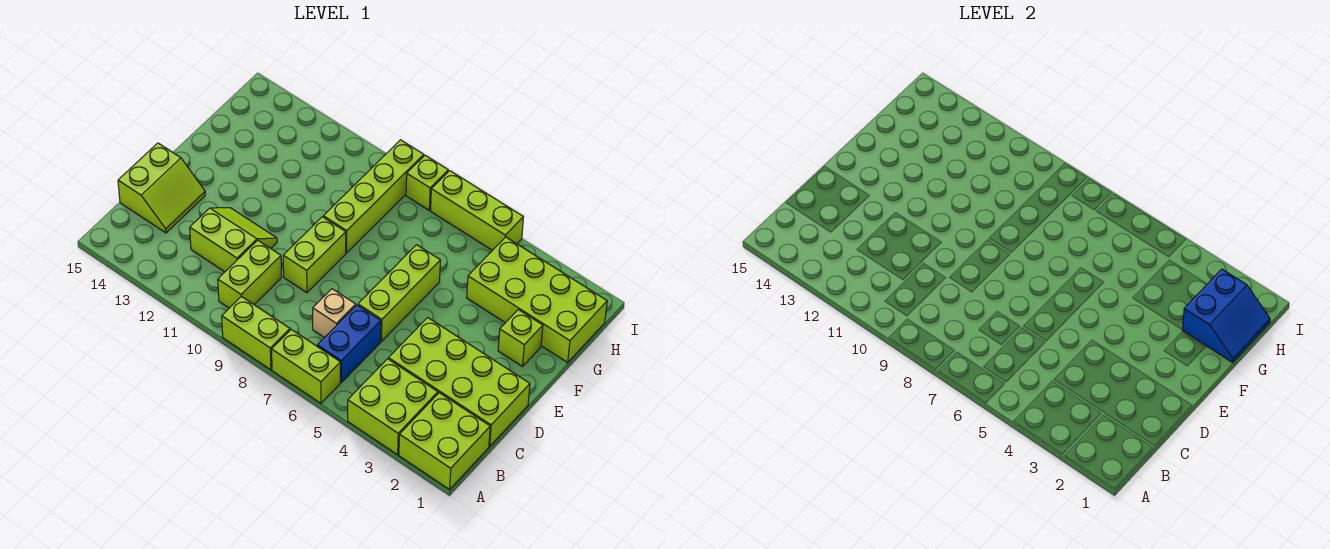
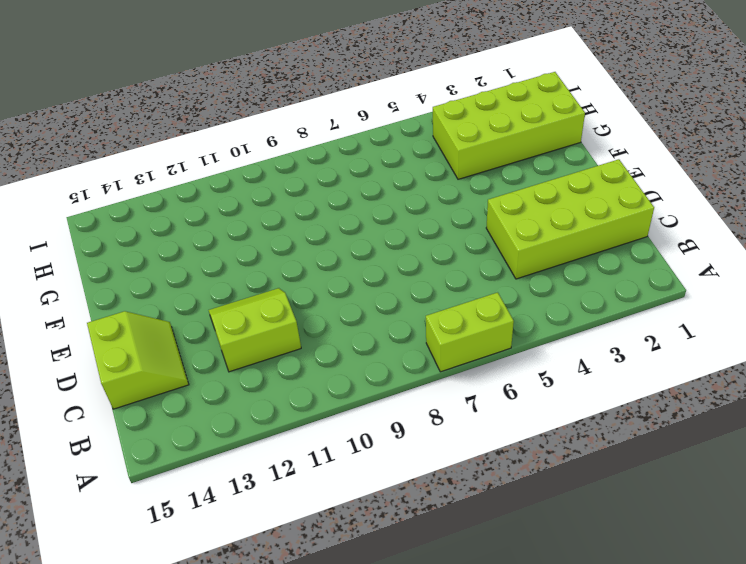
none -> lime brick A1:B2 level 1
none -> lime brick A3:B4 level 1
none -> lime brick A8:A9 level 1

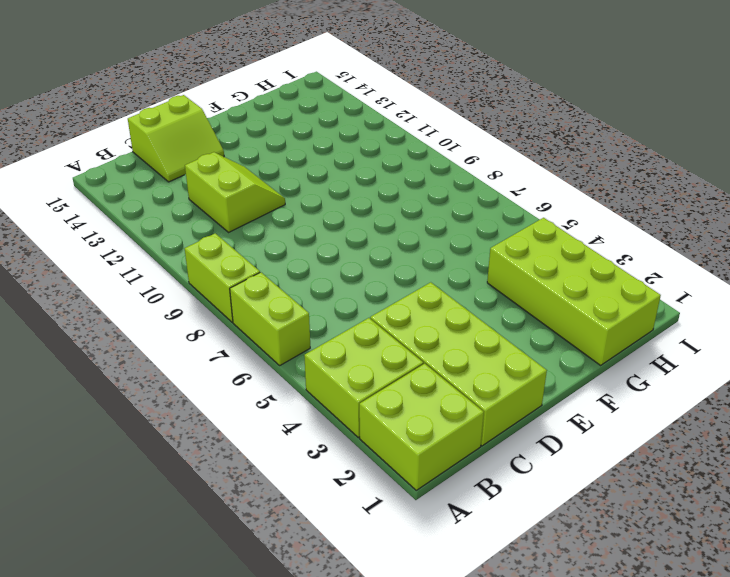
none -> blue brick B6:C6 level 1
none -> lime brick B10:C10 level 1
none -> tan brick C7 level 1

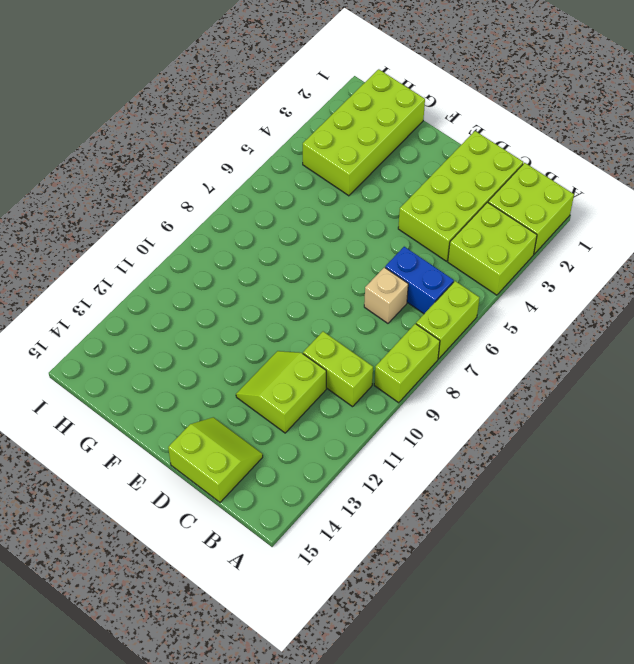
none -> lime brick D6:F6 level 1
none -> lime brick D9:E9 level 1
none -> lime brick F2 level 1

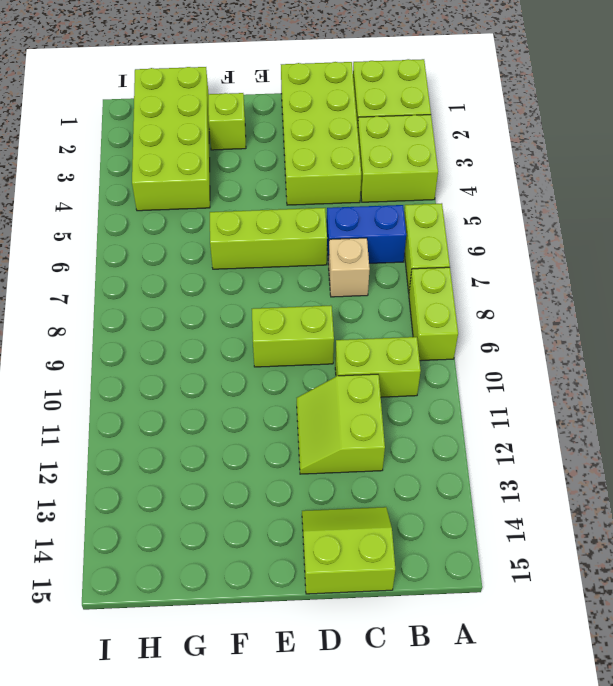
none -> lime brick F9:I9 level 1
none -> lime brick I5:I7 level 1
none -> lime brick I8 level 1

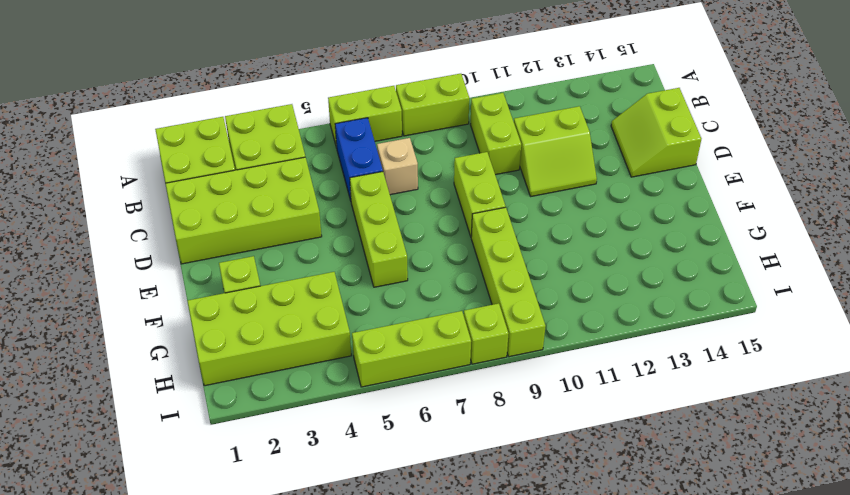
none -> blue slope G1:H2 level 2 top 2

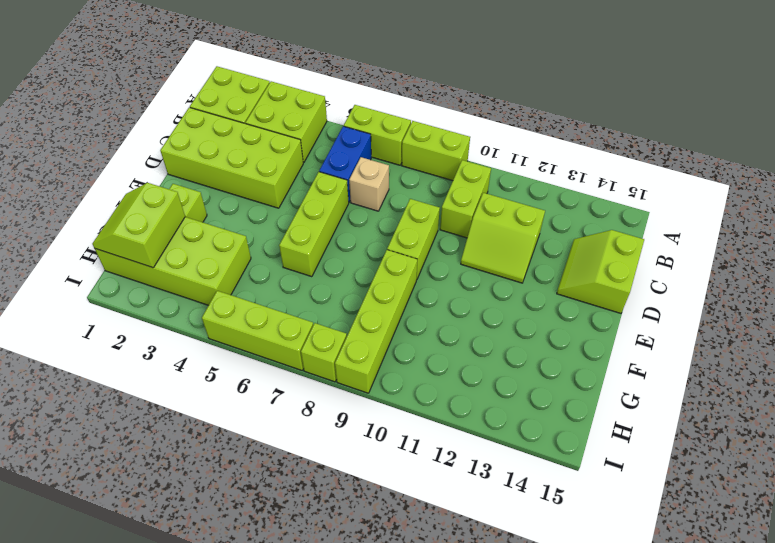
lime slope G1:H2 level 2 top 2 -> blue slope G1:H2 level 2 top 2

